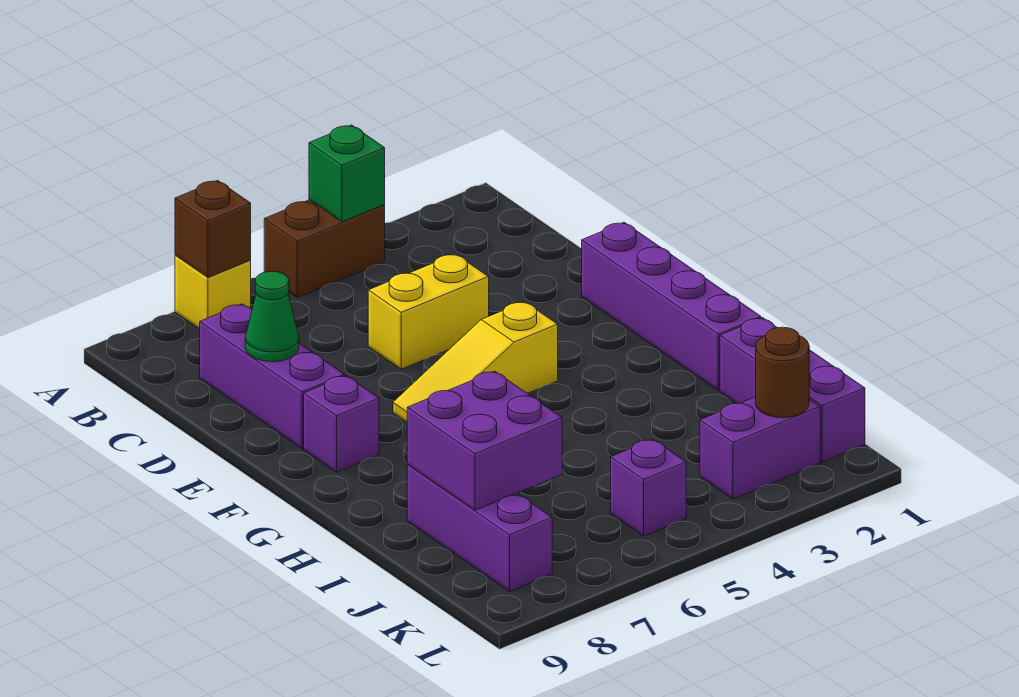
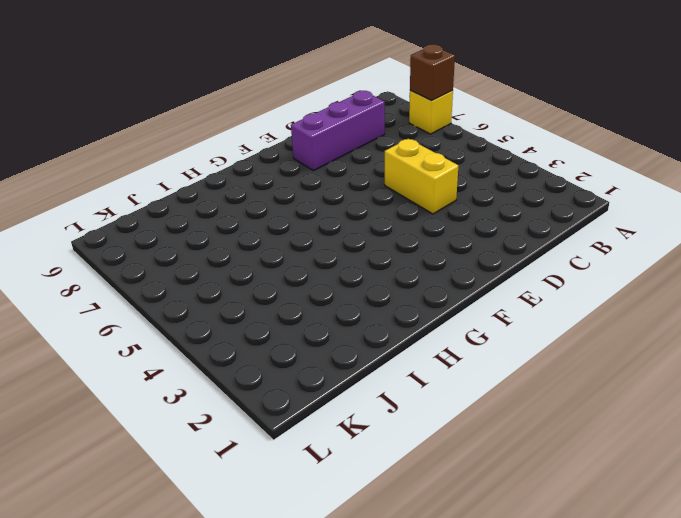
none -> brown brick A4:A5 level 1
none -> purple brick E1:H1 level 1
none -> yellow slope F4:F6 level 1 top 4

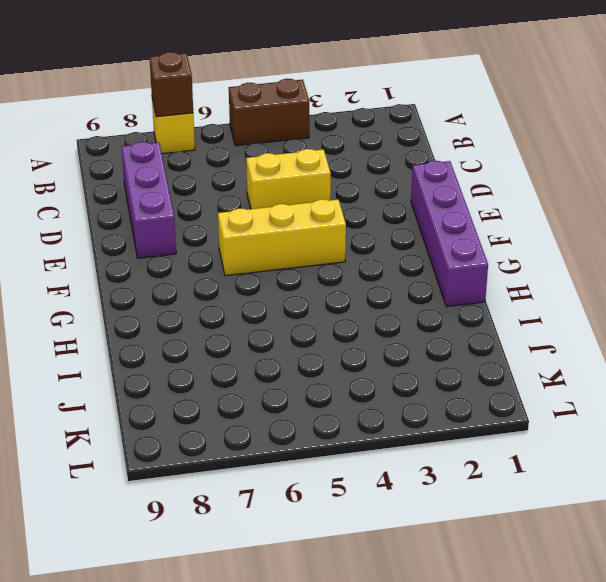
yellow brick F4:F6 level 1 -> yellow slope F4:F6 level 1 top 4
none -> purple brick F8 level 1
none -> purple brick I1:K1 level 1
none -> purple brick I8:K8 level 1

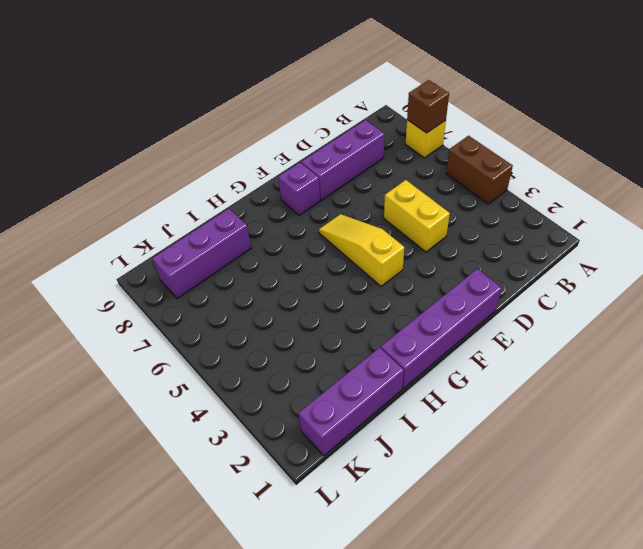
none -> purple brick K2:K3 level 1
none -> purple brick K5 level 1
none -> green brick A4 level 2

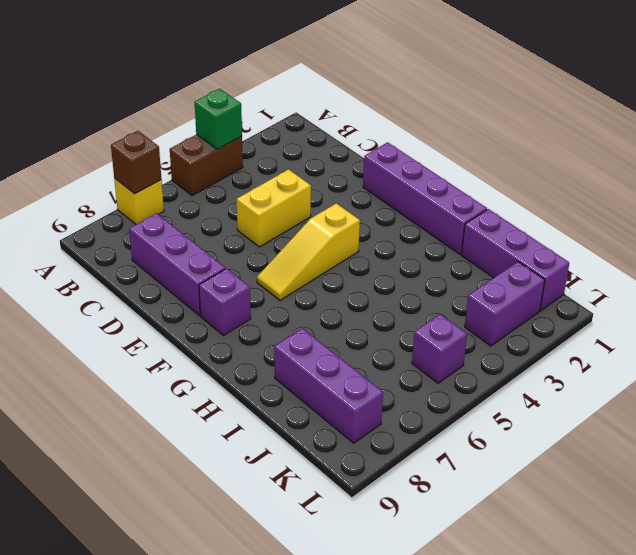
none -> green cone D8 level 2
none -> purple brick I7:J8 level 2
none -> brown round brick K2 level 2

